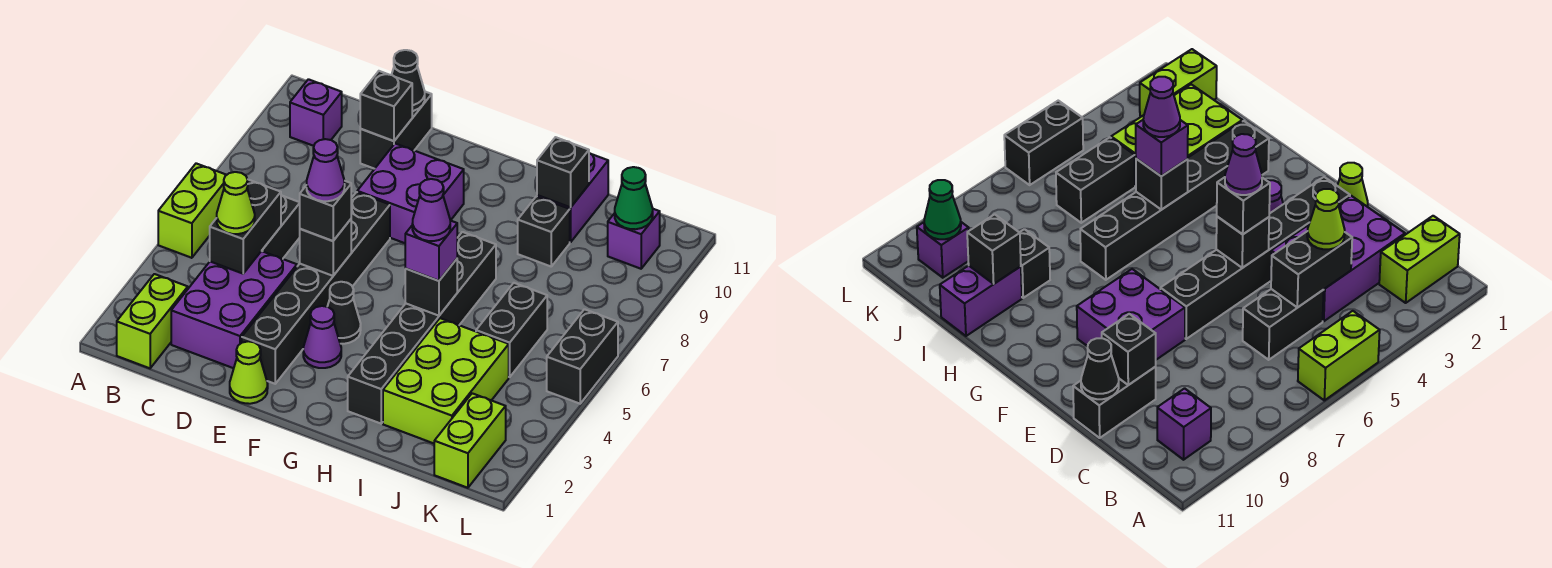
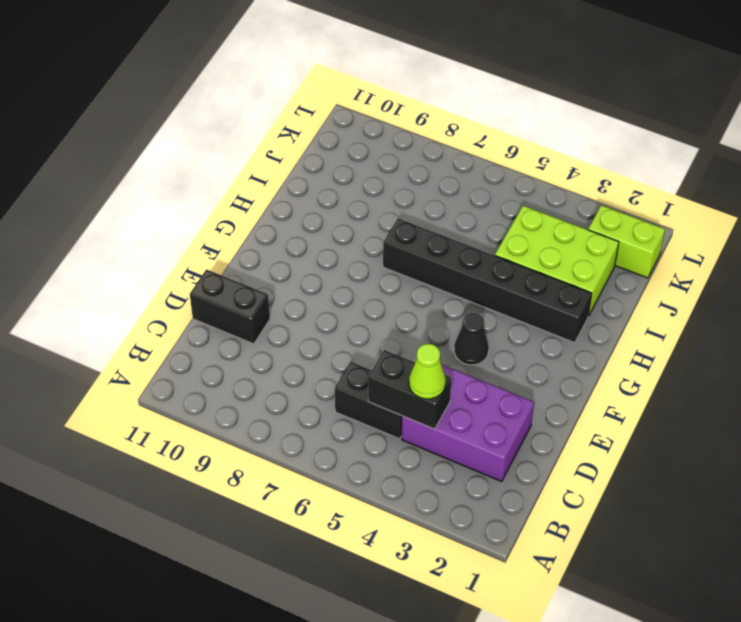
none -> lime brick A5:A6 level 1
none -> lime brick B1:B2 level 1
none -> purple brick B10 level 1
none -> lime cone E1 level 1

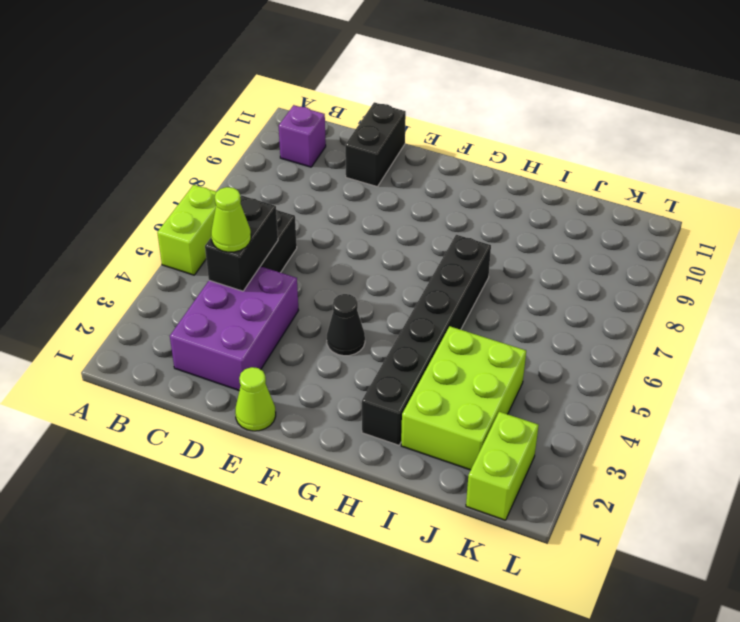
none -> lime brick B1:B2 level 1
none -> black brick E2:E7 level 1
none -> purple brick E8:F9 level 1
none -> purple cone F3 level 1

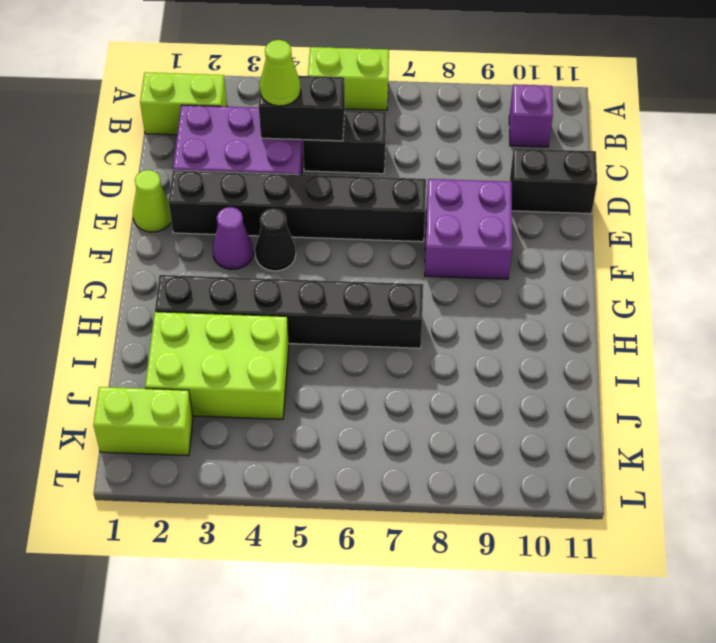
none -> black brick I9 level 1
none -> purple brick I10:I11 level 1
none -> black brick J5:J6 level 1
none -> purple brick K10 level 1

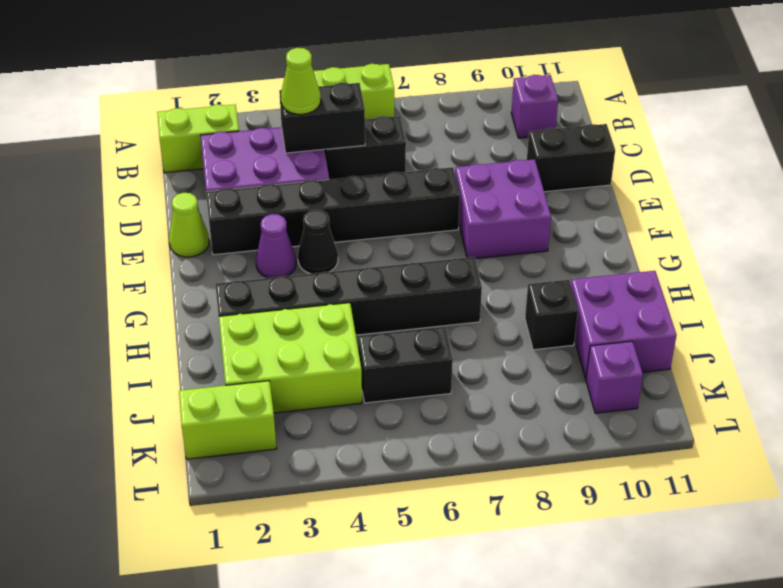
purple brick I10:J11 level 1 -> purple brick I10:I11 level 1
none -> black brick L5:L6 level 1
none -> black brick D10 level 2
none -> black cone D11 level 2
none -> black brick E5 level 2

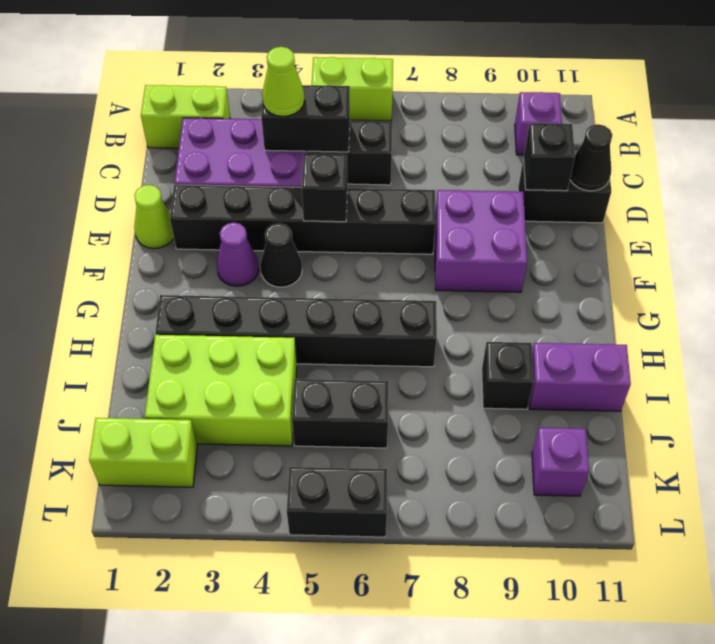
none -> black brick H5 level 2
none -> black brick I10 level 2
none -> green cone K10 level 2
none -> black brick E5 level 3

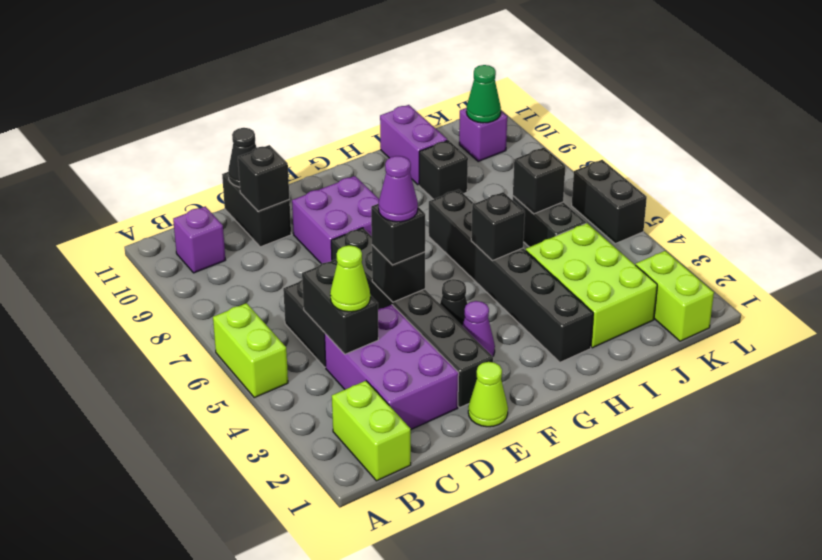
black brick J6 level 2 -> black brick I10 level 2
none -> purple brick H5 level 3
none -> purple cone H5 level 4

